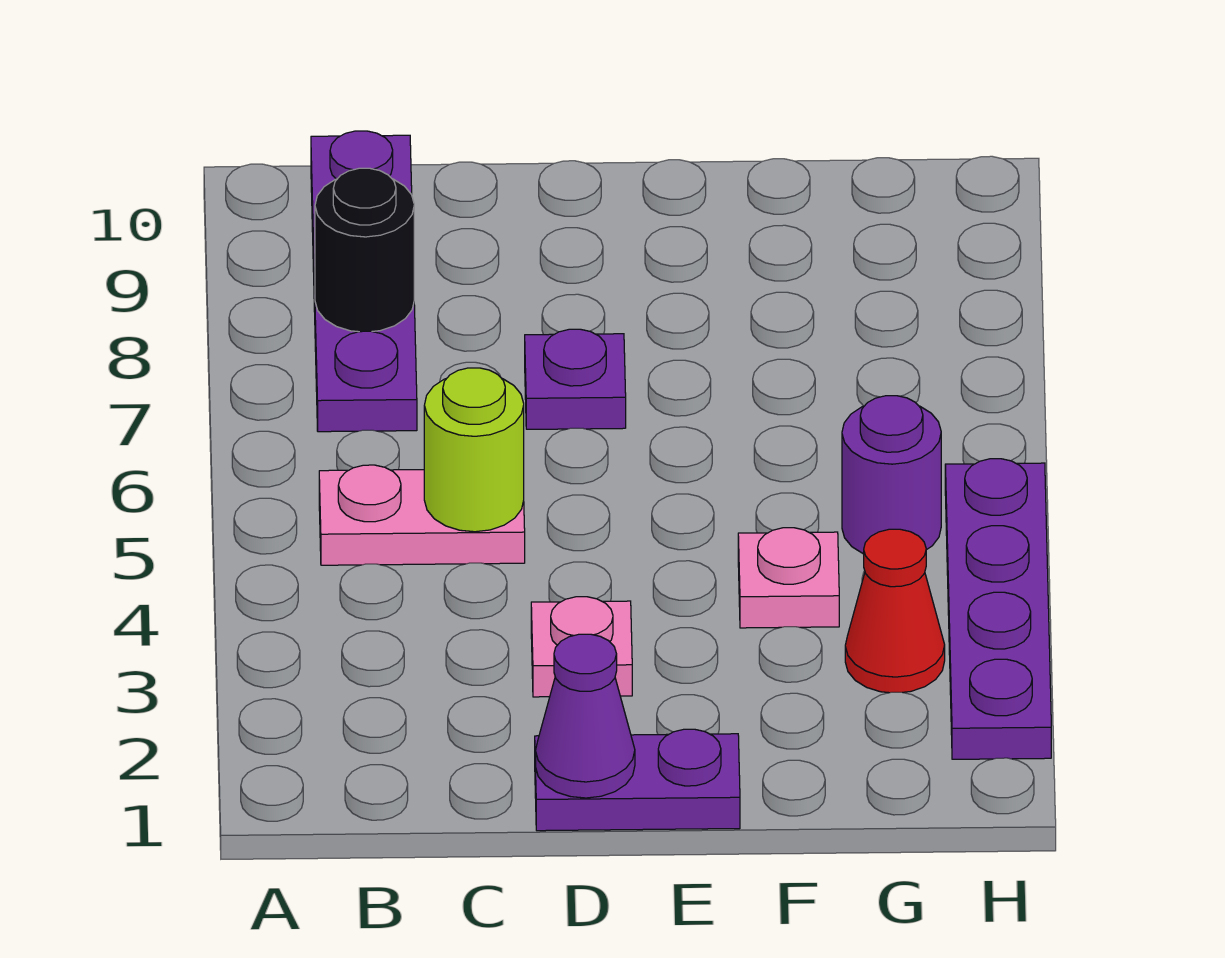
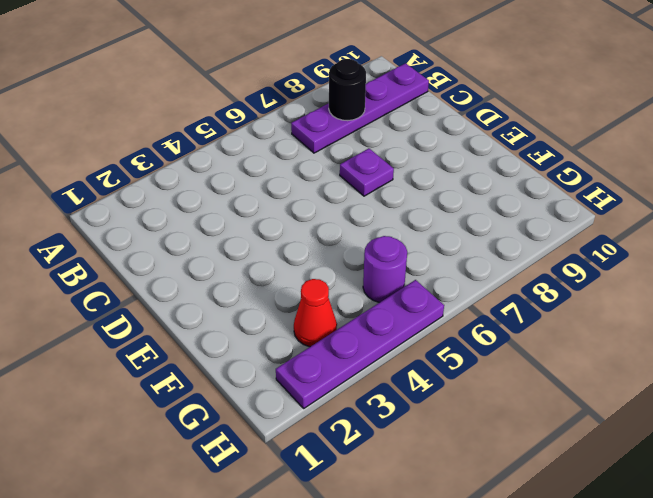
none -> pink plate B5:C5 level 1
none -> purple plate D1:E1 level 1
none -> pink plate D3 level 1

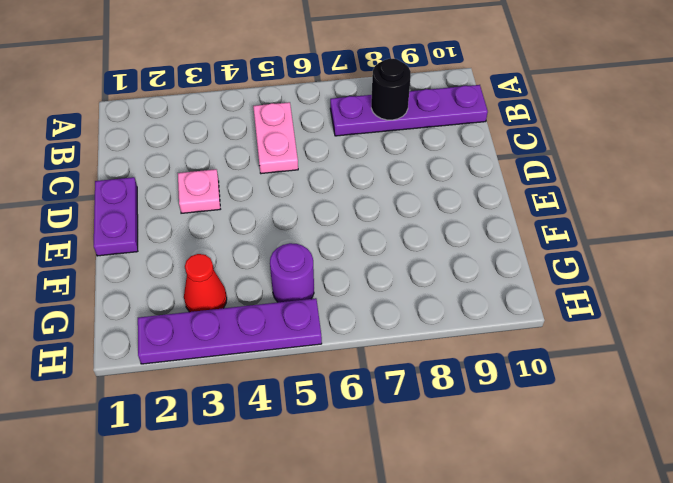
none -> purple plate D7 level 1
none -> pink plate F4 level 1
none -> lime round brick C5 level 2

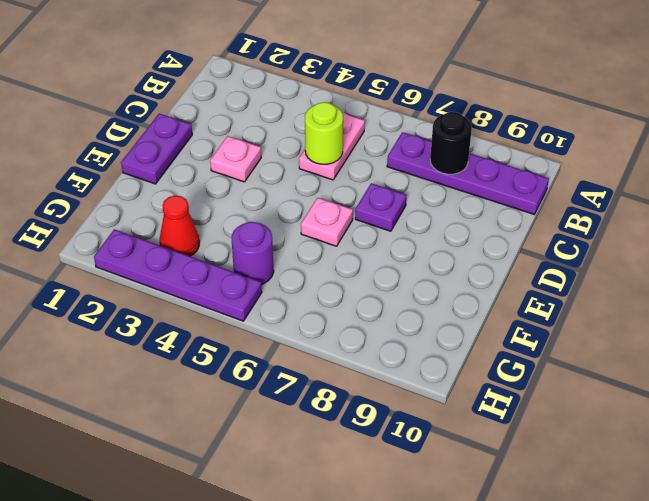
pink plate E6 level 1 -> pink plate F4 level 1
none -> purple cone D1 level 2

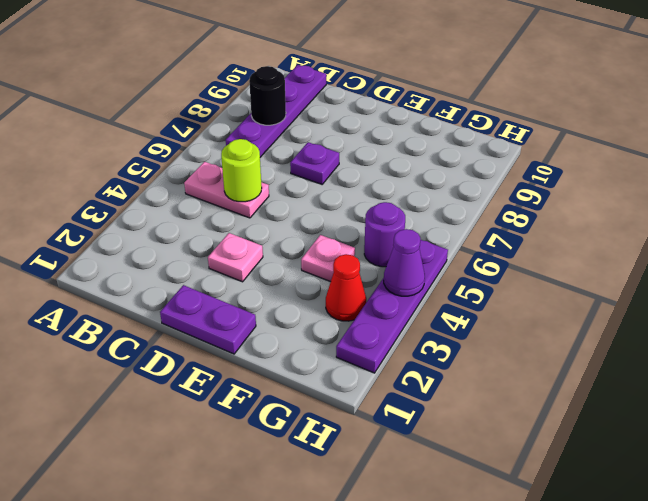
purple cone H4 level 2 -> purple cone D1 level 2

